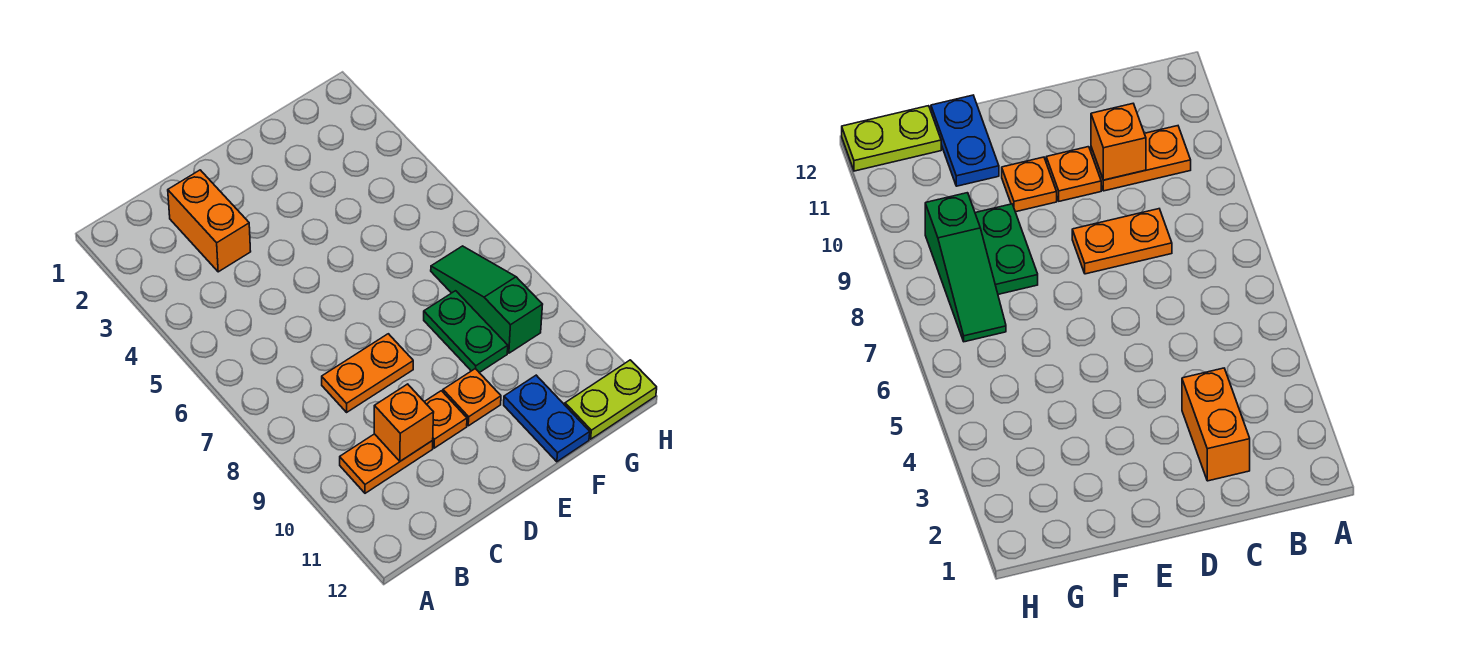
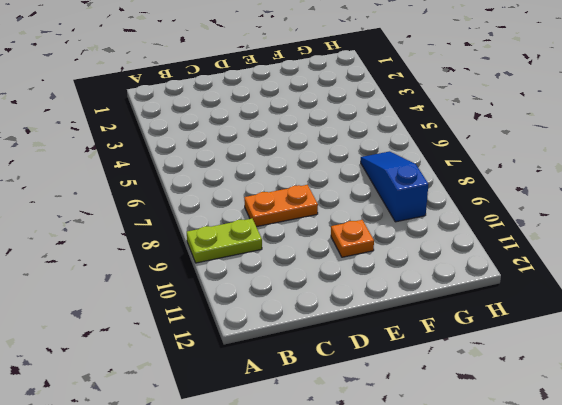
lime plate A9:B9 level 1 -> lime plate G12:H12 level 1
blue slope G7:G9 level 1 top 9 -> green slope G7:G9 level 1 top 9
none -> orange plate B10:C10 level 1
none -> orange brick C2:C3 level 1

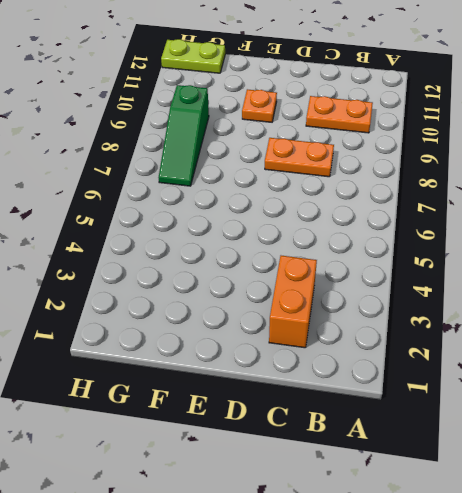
none -> orange plate D10 level 1
none -> green plate F8:F9 level 1

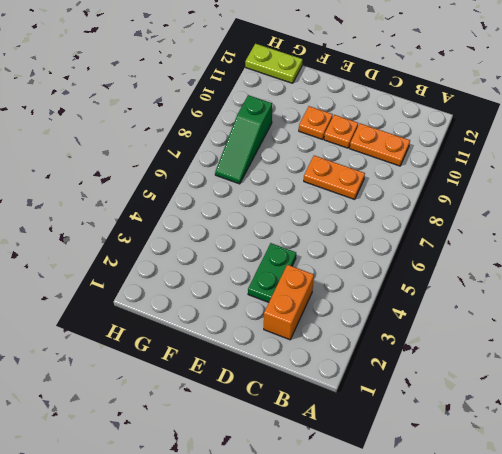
green plate D3:D4 level 1 -> green plate F8:F9 level 1
none -> blue plate F11:F12 level 1
none -> orange brick C10 level 2

